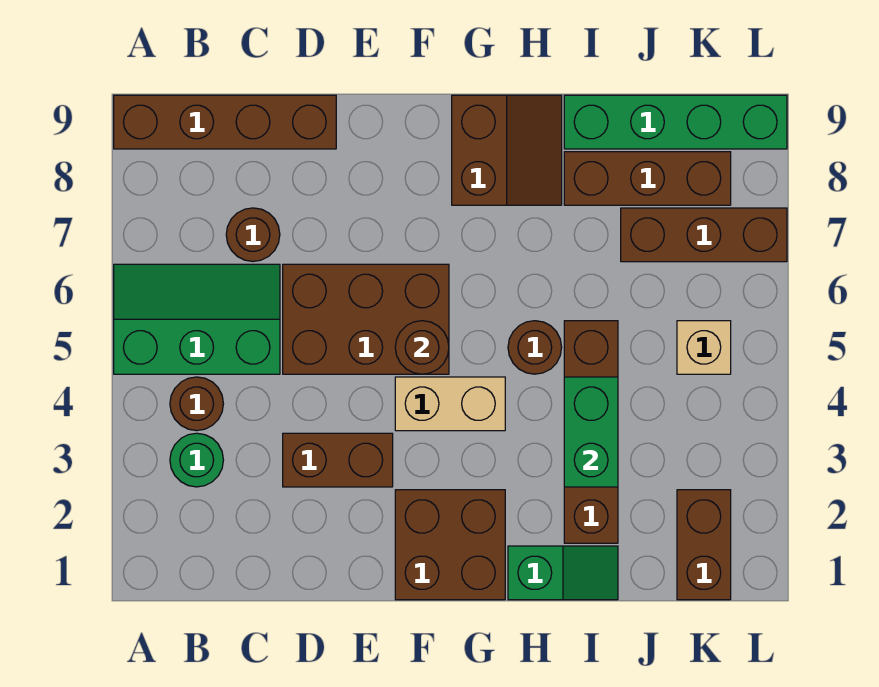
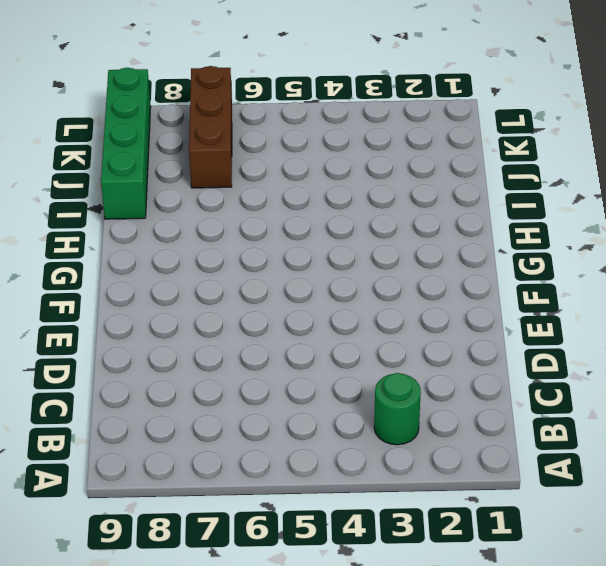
none -> green slope A5:C6 level 1 top 5
none -> brown brick A9:D9 level 1
none -> brown round brick B4 level 1

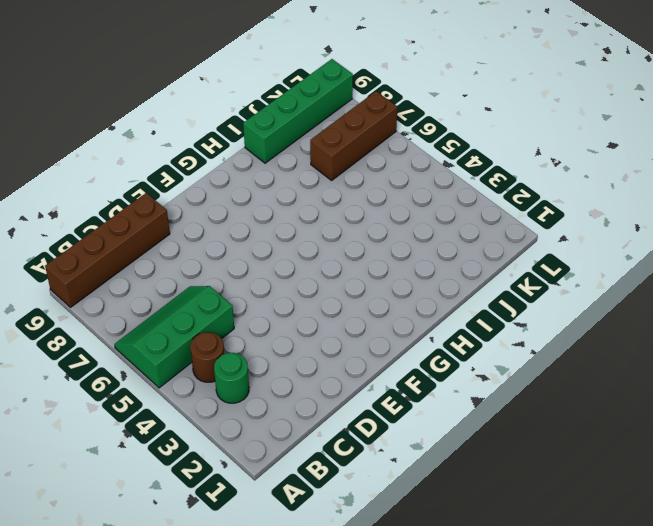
none -> brown round brick C7 level 1
none -> brown brick D3:E3 level 1
none -> brown brick D5:F6 level 1

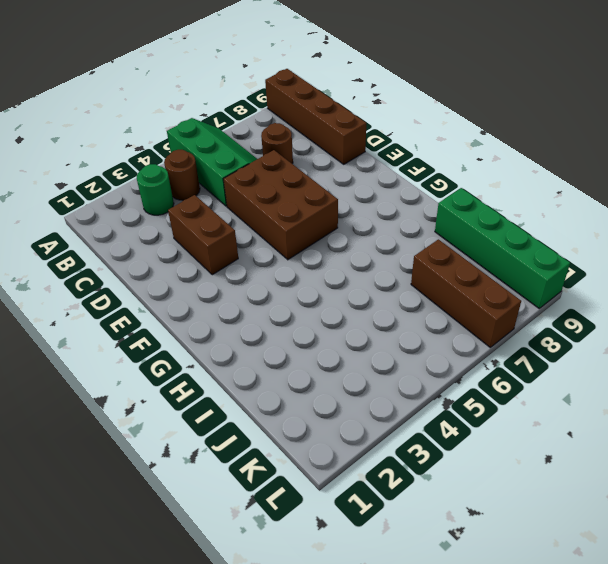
none -> brown brick F1:G2 level 1
none -> tan brick F4:G4 level 1
none -> brown slope G8:H9 level 1 top G

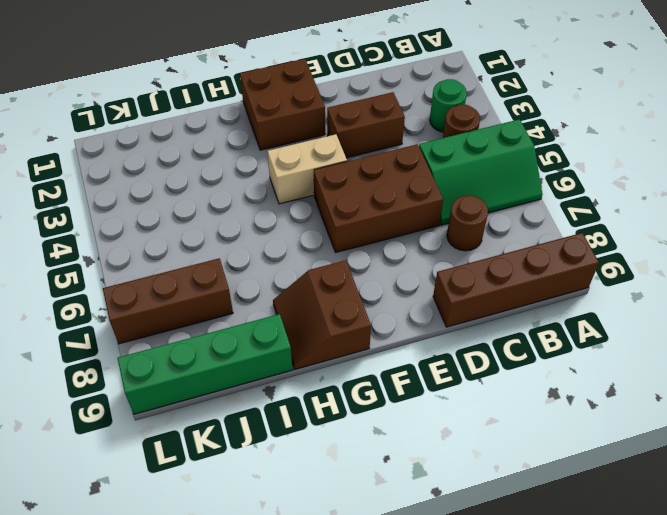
none -> green slope H1:I1 level 1 top H
none -> brown round brick H5 level 1
none -> brown brick I2:I5 level 1

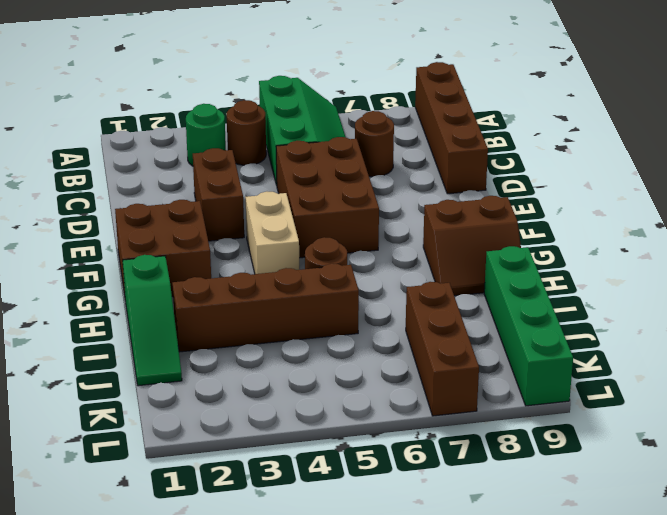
green slope H1:J1 level 1 top H -> green slope H1:I1 level 1 top H
none -> brown brick I8:K8 level 1
none -> brown brick K1:K2 level 1
none -> tan brick K5 level 1

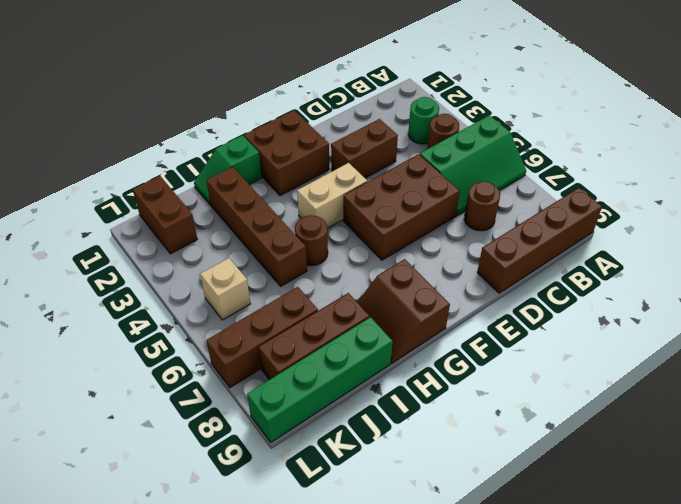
none -> brown round brick F5 level 2
none -> green brick I3:I4 level 2

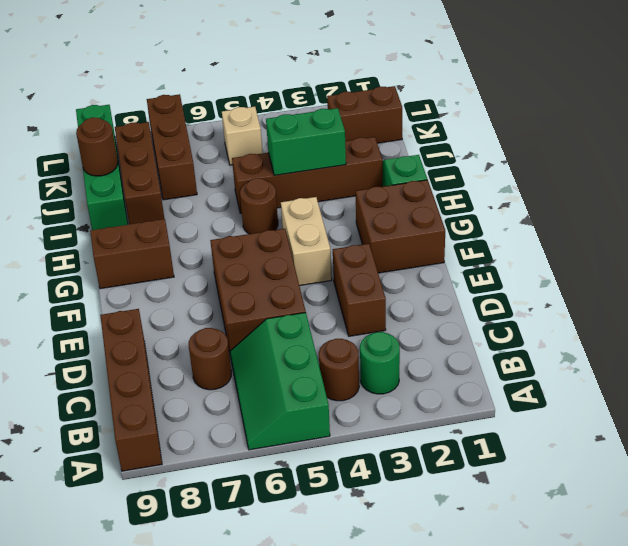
brown round brick J9 level 2 -> brown round brick F5 level 2

